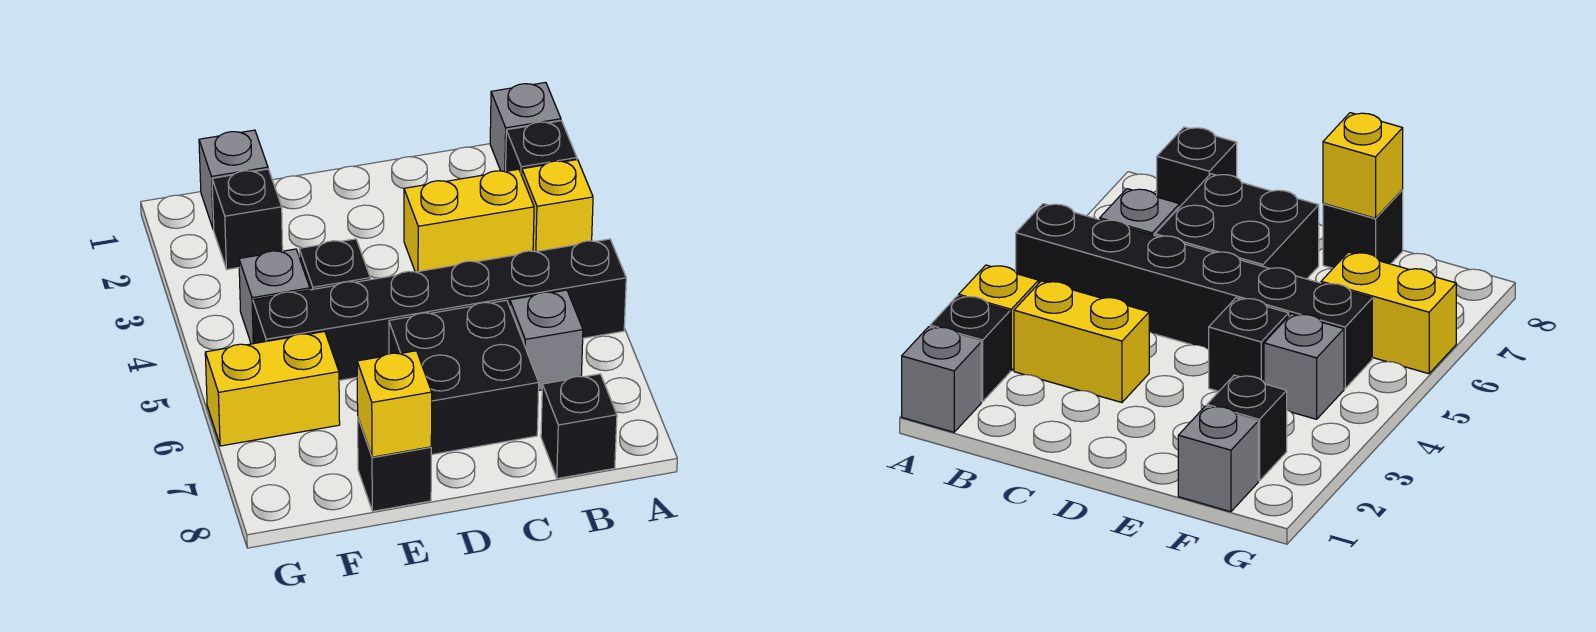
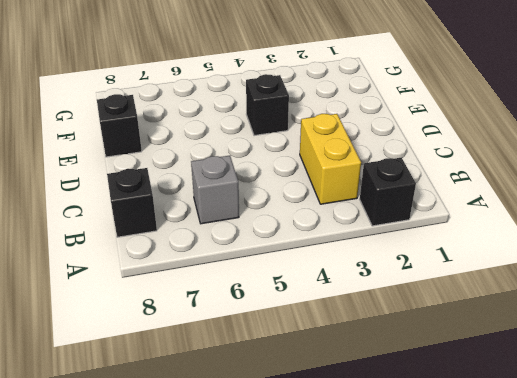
none -> grey brick A1 level 1
none -> yellow brick A3 level 1
none -> black brick A5:F5 level 1

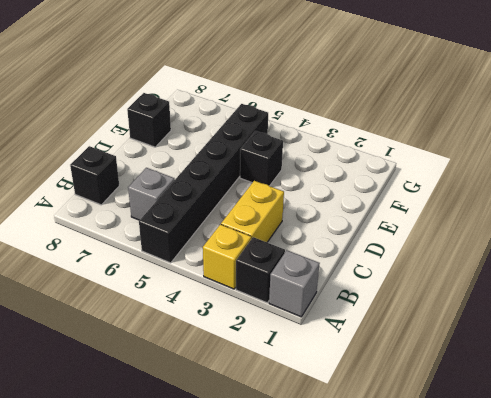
none -> black brick C6:D7 level 1
none -> grey brick F1 level 1
none -> black brick F2 level 1

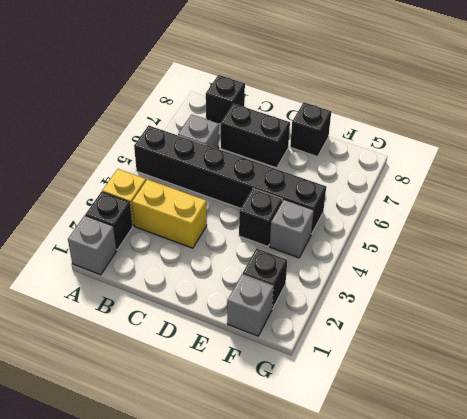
black brick C7:D7 level 1 -> black brick C6:D7 level 1
none -> yellow brick F6:G6 level 1
none -> yellow brick E8 level 2

